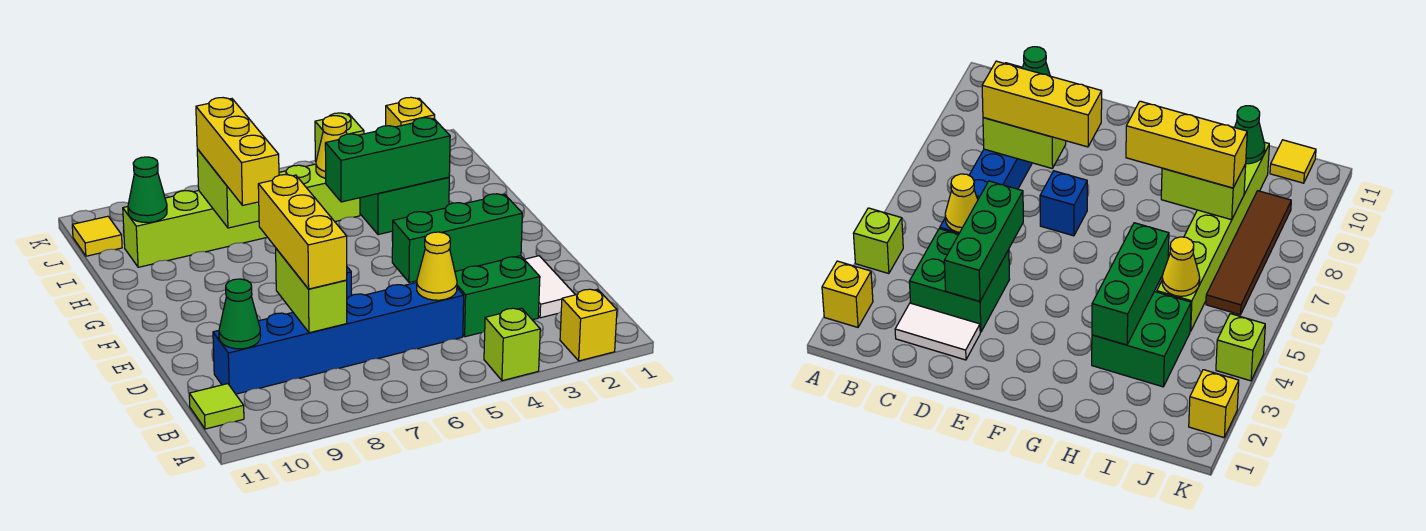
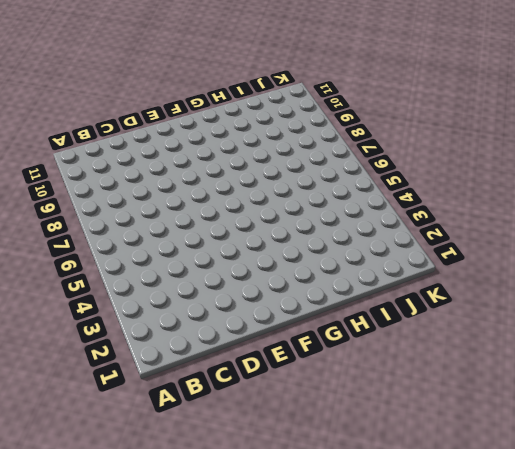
none -> yellow brick A2 level 1
none -> lime brick A4 level 1
none -> lime tile B11 level 1

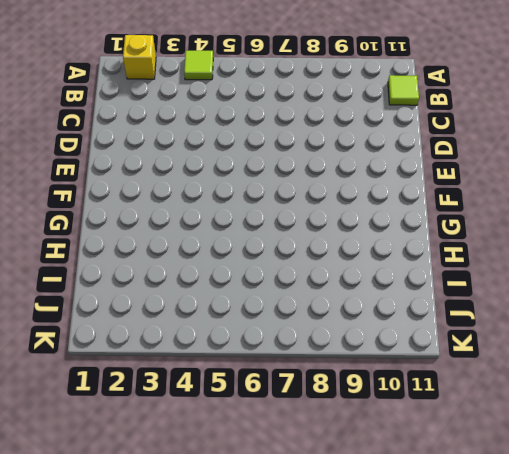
lime tile A4 level 1 -> lime brick A4 level 1
none -> white tile C2:D2 level 1
none -> green brick C3:D4 level 1
none -> blue brick C5:C10 level 1

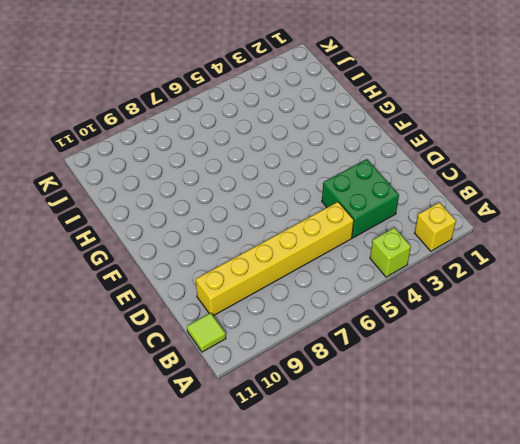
yellow brick C5:C10 level 1 -> blue brick C5:C10 level 1
none -> white tile C2:D2 level 1
none -> blue brick E7 level 1
none -> green brick H3:I4 level 1

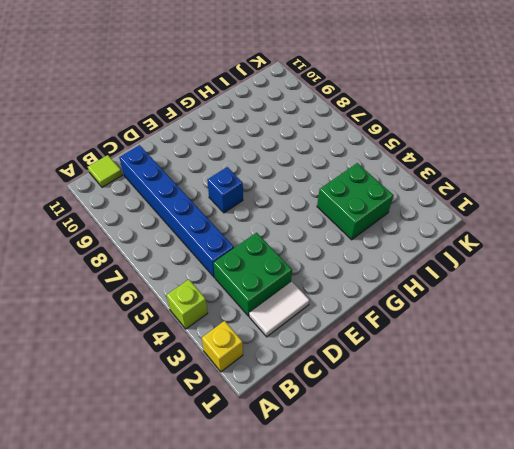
none -> lime brick I5:I10 level 1
none -> brown tile J6:J9 level 1
none -> yellow tile J11 level 1

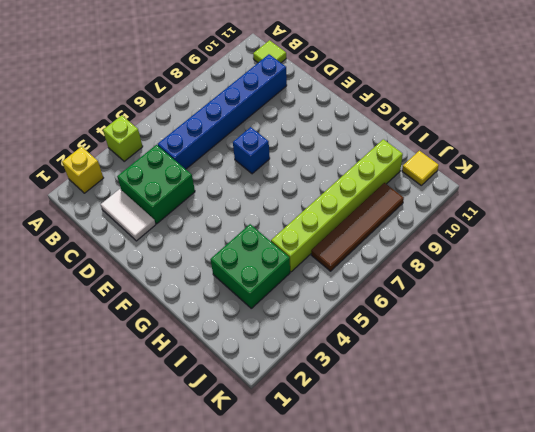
none -> yellow brick K2 level 1
none -> lime brick K4 level 1
none -> yellow cone C5 level 2

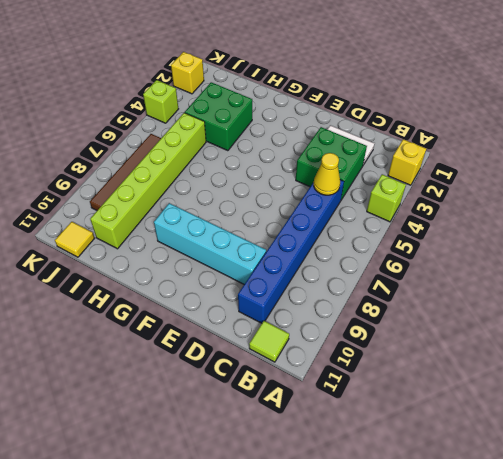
cyan brick D9:G9 level 1 -> none
none -> blue brick E7 level 1
none -> lime brick C8:D8 level 2
none -> green cone C10 level 2

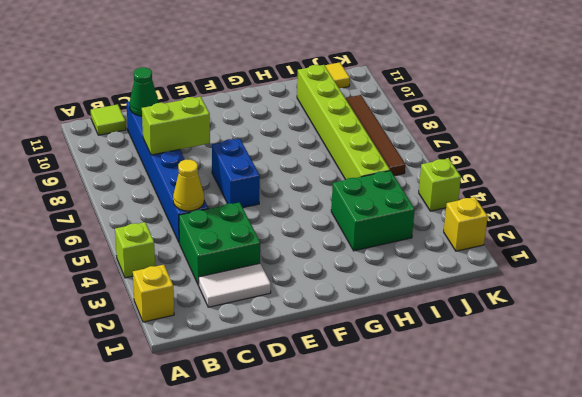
blue brick E6:E7 level 1 -> blue brick E7 level 1
none -> green brick D3:D5 level 2
none -> green brick H3:H5 level 2
none -> lime brick H8:I8 level 2

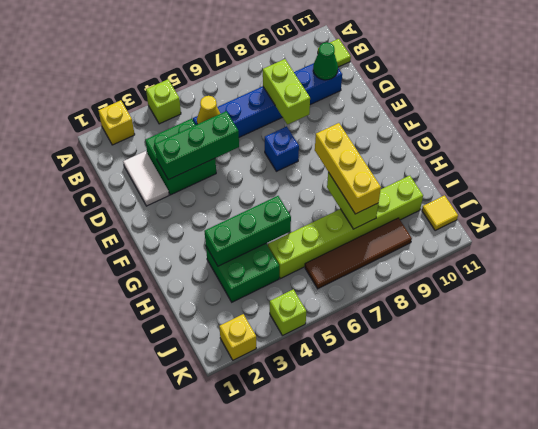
none -> yellow cone I5 level 2
none -> green cone I10 level 2
none -> yellow brick C8:E8 level 3

